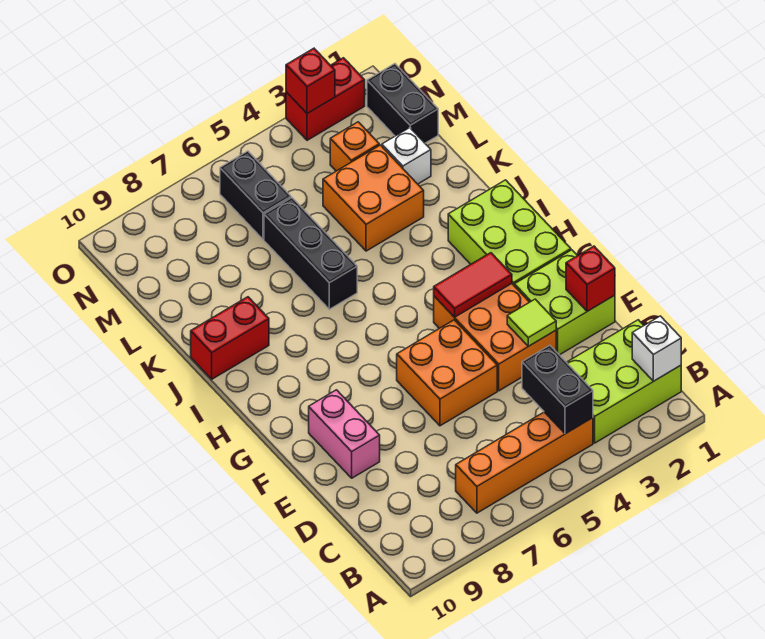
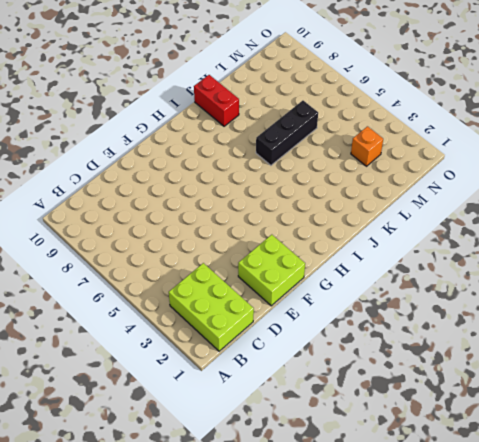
none -> orange brick B4:B7 level 1
none -> orange brick E3:G4 level 1
none -> orange brick E5:F6 level 1

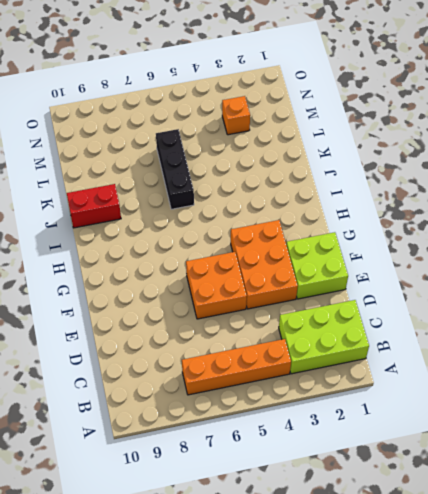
none -> pink brick E9:F9 level 1
none -> lime brick G1:I2 level 1
none -> orange brick K3:L4 level 1

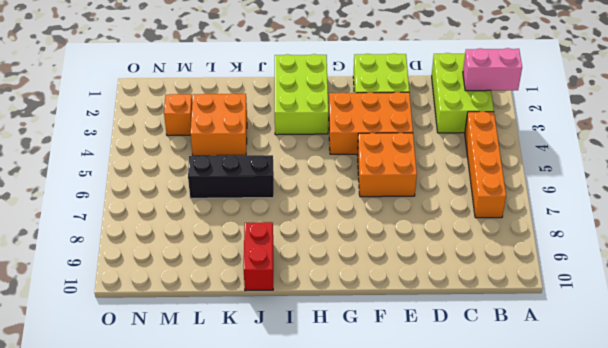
pink brick A2:B2 level 2 -> pink brick E9:F9 level 1
lime brick H1:I3 level 1 -> lime brick G1:I2 level 1
none -> white brick L2 level 1
none -> black brick M1:N1 level 1
none -> black brick M6:N6 level 1

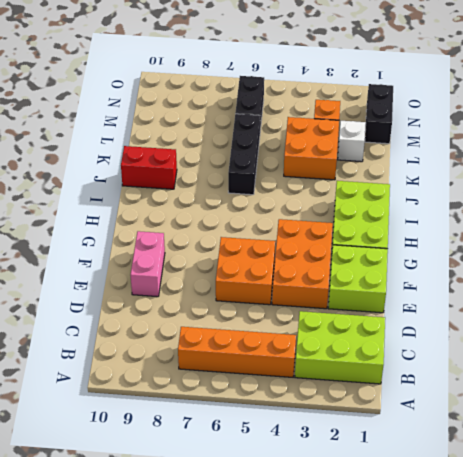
none -> red brick O2:O3 level 1
none -> white brick B1 level 2
none -> black brick B4:C4 level 2

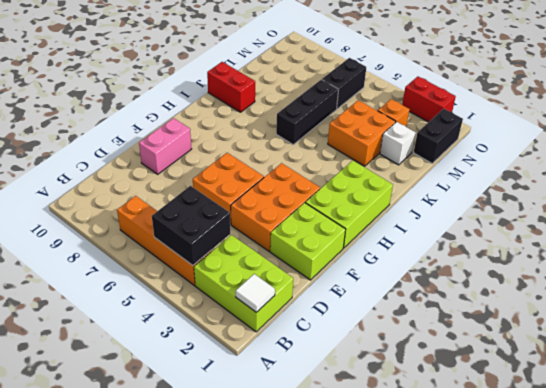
white tile B1 level 2 -> white brick B1 level 2
black brick B4:C5 level 2 -> black brick B4:C4 level 2
none -> red brick E1 level 2
none -> lime tile E3 level 2
none -> red tile G3:G4 level 2

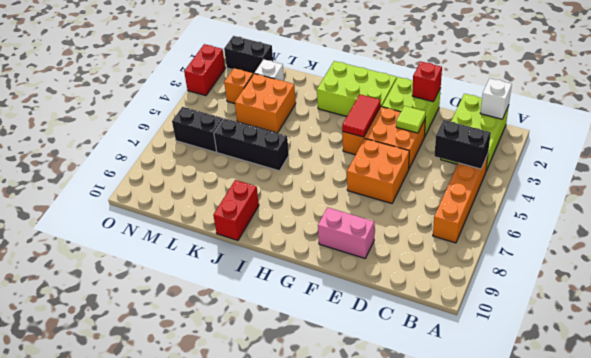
none -> red brick O3 level 2

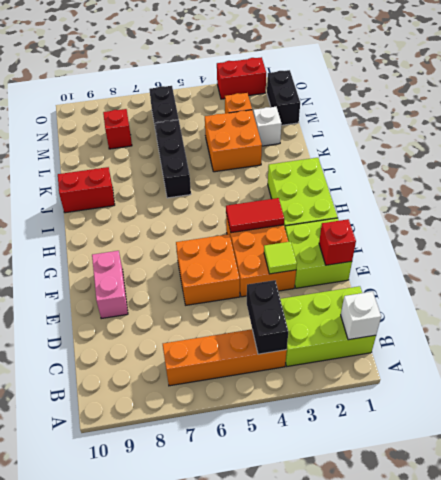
red brick M8 level 1 -> red brick O3 level 2

